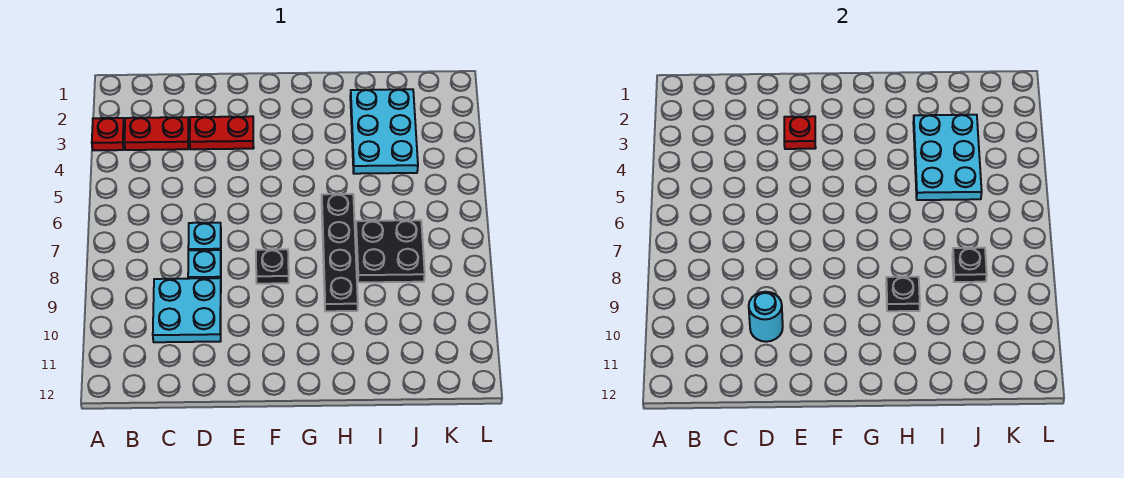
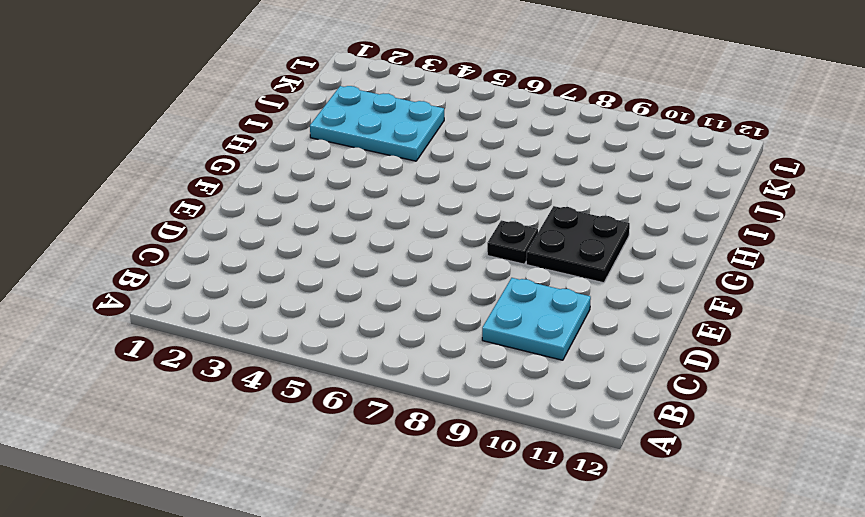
black plate F9:G10 level 1 -> black plate I7:J8 level 1
none -> red plate A3 level 1
none -> red plate B3:C3 level 1
none -> red plate D3:E3 level 1

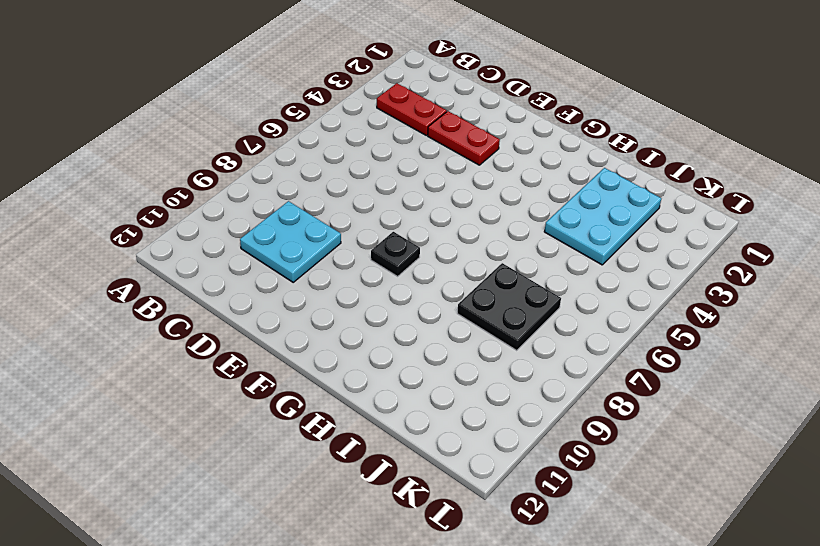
none -> red plate A3 level 1
none -> cyan plate D7 level 1
none -> cyan plate D8 level 1

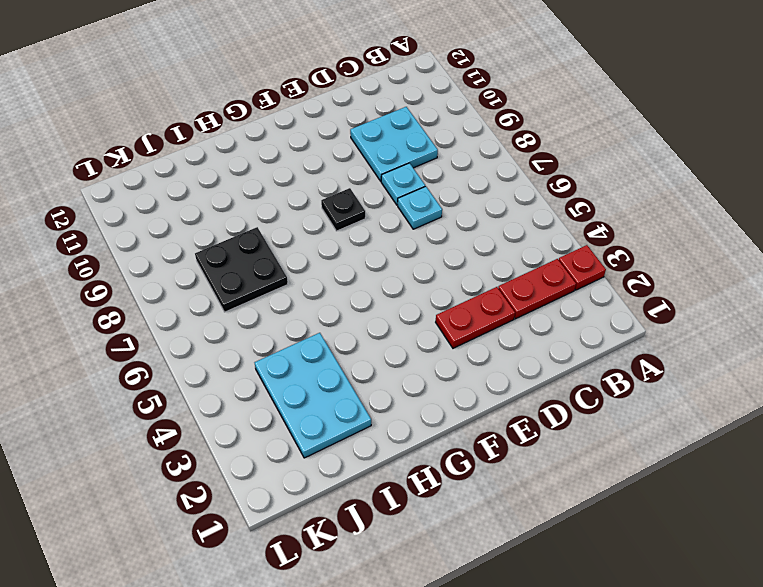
none -> black plate H6:H9 level 1
none -> cyan round brick D10 level 2
none -> red plate E3 level 2

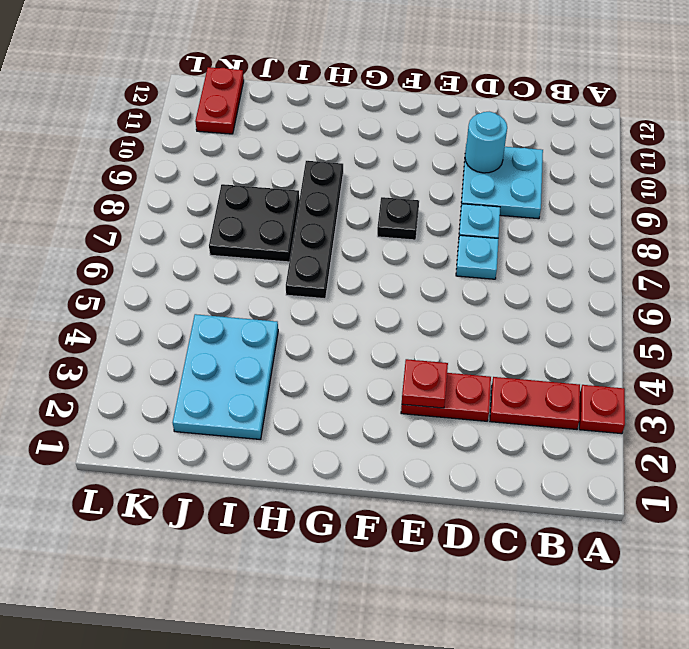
red plate K11:K12 level 1 -> none
none -> black plate H9 level 2
none -> cyan plate I3:J5 level 2
none -> black plate J8 level 2

